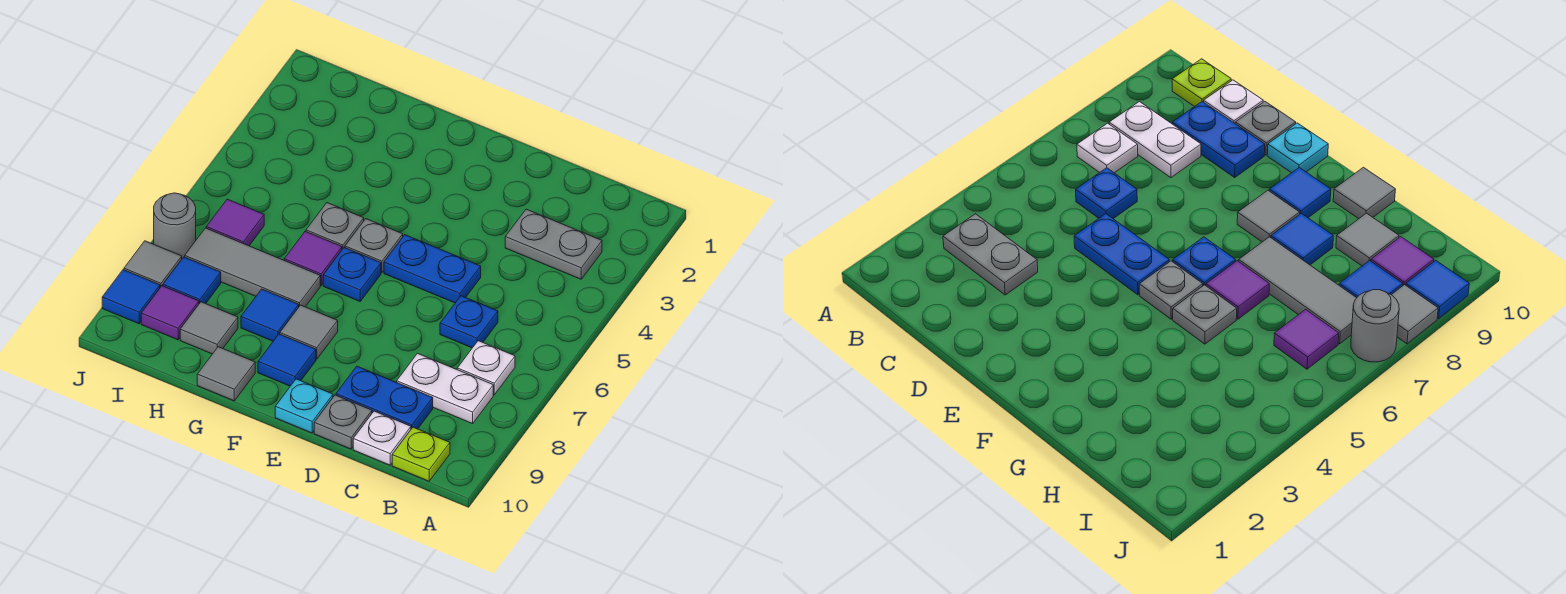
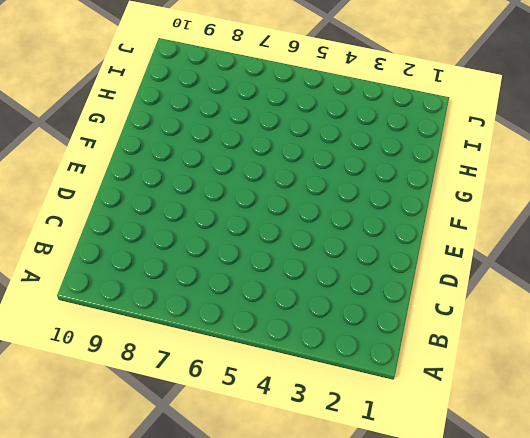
none -> grey plate B3:C3 level 1
none -> white plate B7 level 1
none -> white plate B8:C8 level 1

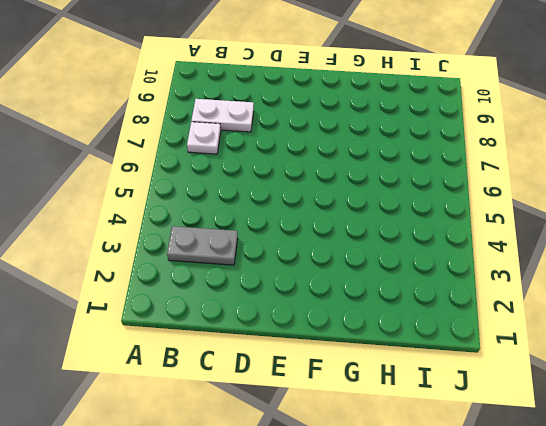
none -> lime plate B10 level 1
none -> blue plate C6 level 1
none -> blue plate C9:D9 level 1

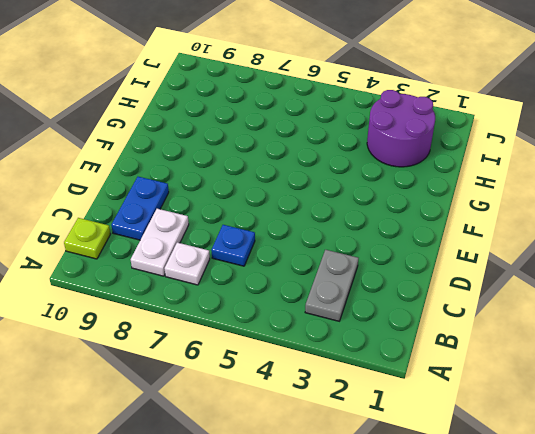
purple round brick H2:I3 level 1 -> none
none -> white plate C10 level 1
none -> blue plate D5:E5 level 1
none -> grey plate D10 level 1

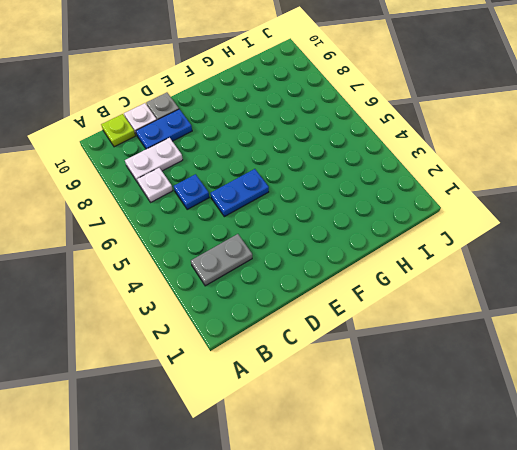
none -> cyan plate E10 level 1
none -> grey plate F5 level 1
none -> blue plate F6 level 1

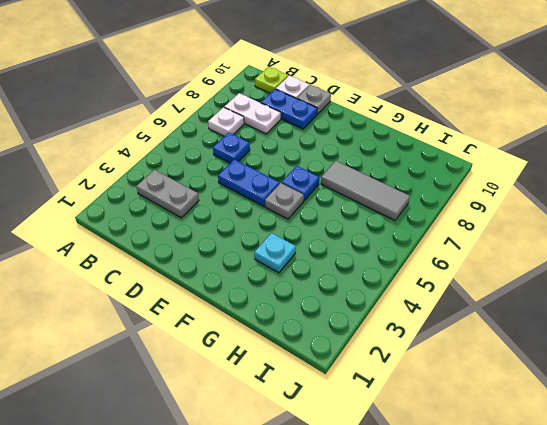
cyan plate G3 level 1 -> cyan plate E10 level 1
none -> grey tile F8 level 1
none -> blue tile F9 level 1
none -> grey plate G5 level 1

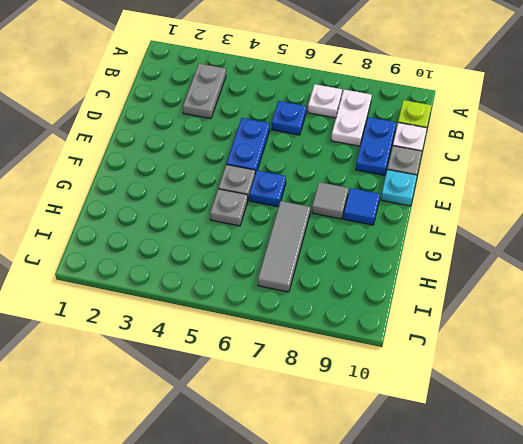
none -> purple tile G6 level 1
none -> blue tile G8 level 1
none -> grey tile G10 level 1

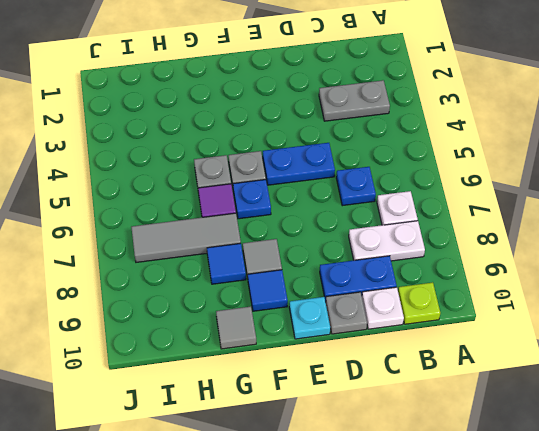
none -> grey tile H9 level 1
none -> purple tile I6 level 1
none -> blue tile I8 level 1

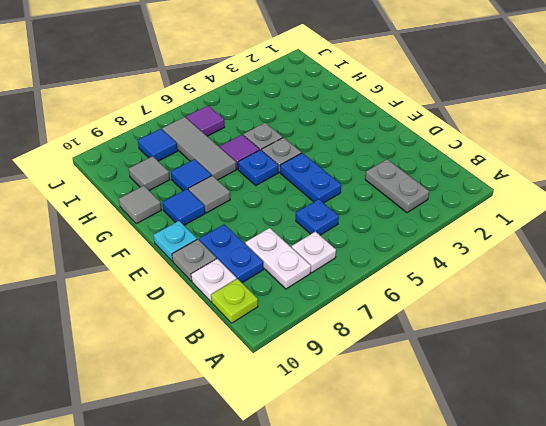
none -> purple tile I9 level 1
none -> grey round brick J7 level 1
none -> grey tile J8 level 1

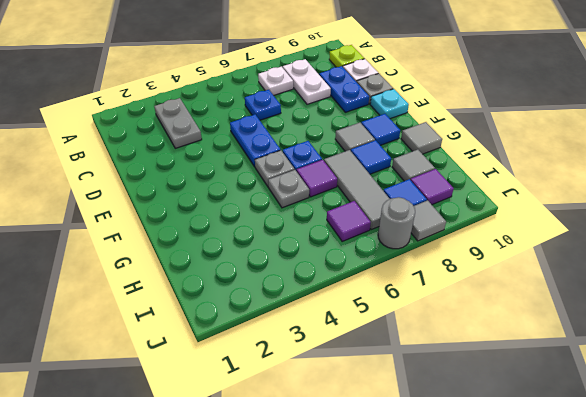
none -> blue tile J9 level 1

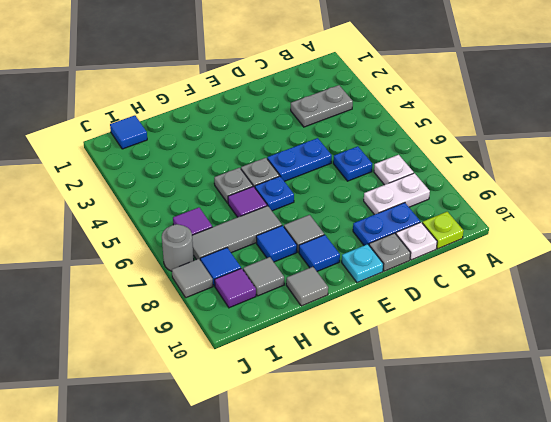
blue tile I1 level 1 -> blue tile J9 level 1

